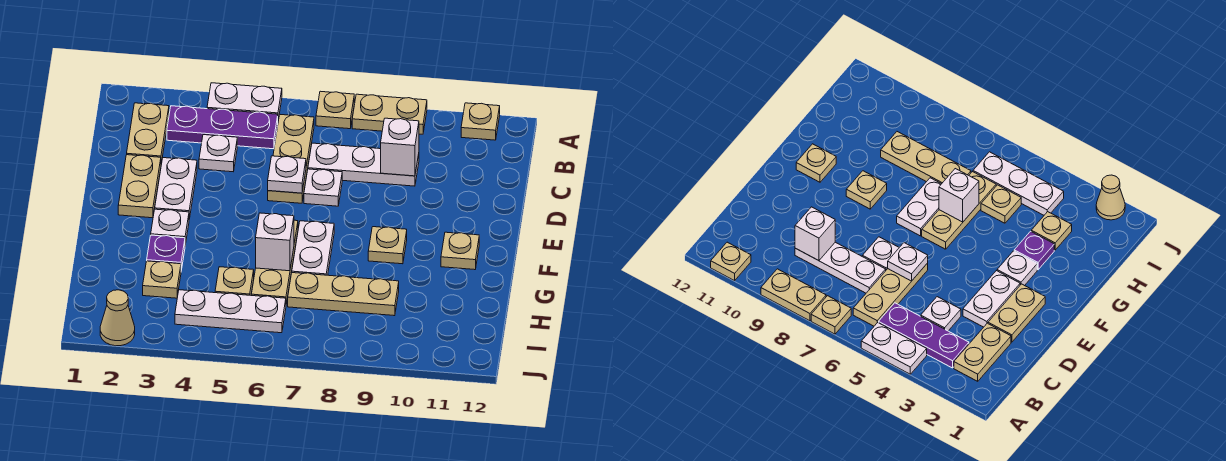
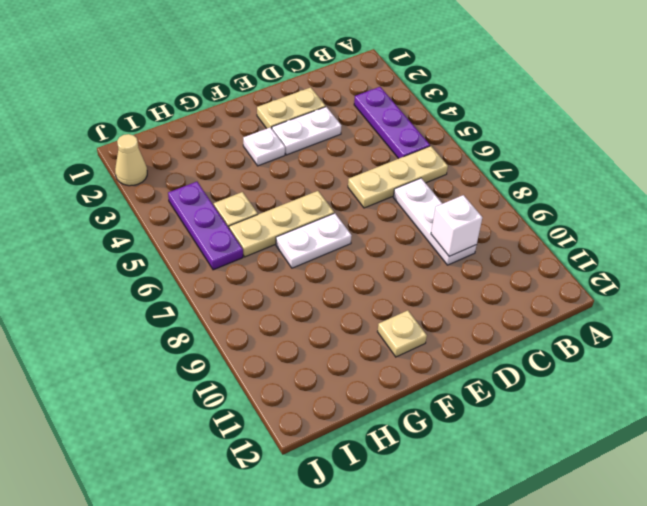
purple plate I4:I6 level 1 -> white plate I4:I6 level 1
none -> white plate A4:A5 level 1
none -> tan plate A7 level 1
none -> tan plate A8:A9 level 1

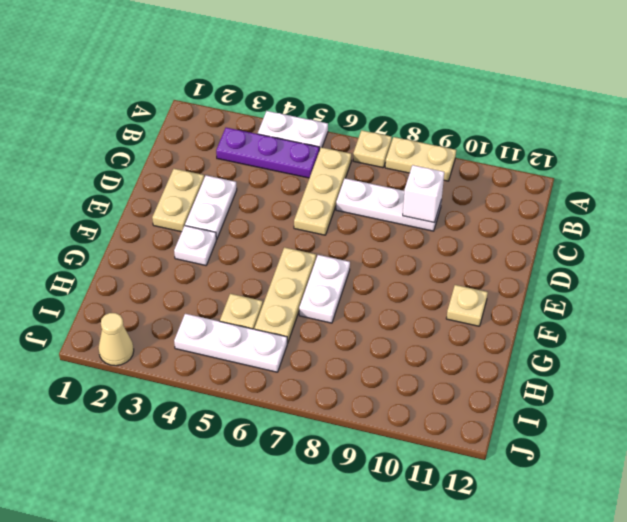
none -> tan plate A11 level 1
none -> tan plate B2:C2 level 1
none -> white plate C4 level 1

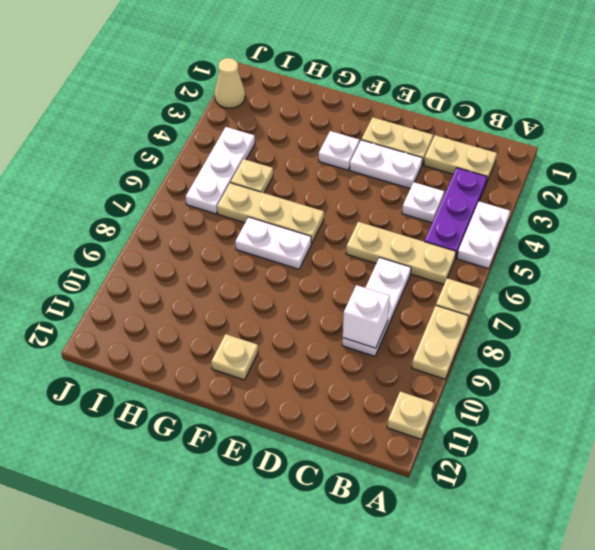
none -> white plate D7 level 1
none -> tan plate F9 level 1
none -> purple plate G3 level 1

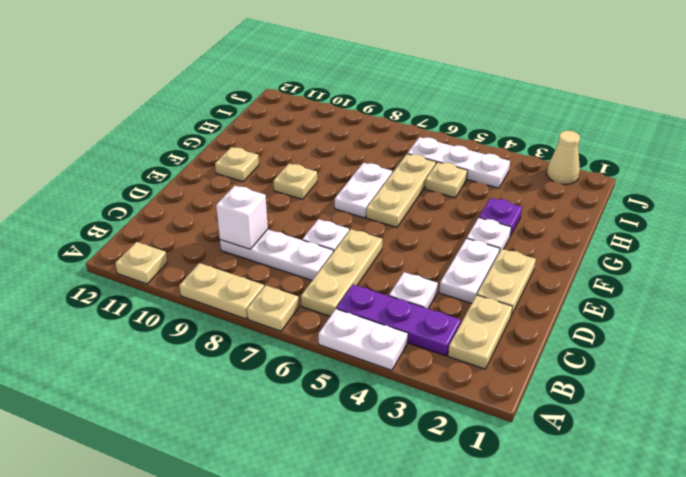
none -> tan plate H3 level 1
none -> tan plate H7:H9 level 1
none -> white plate D6 level 2

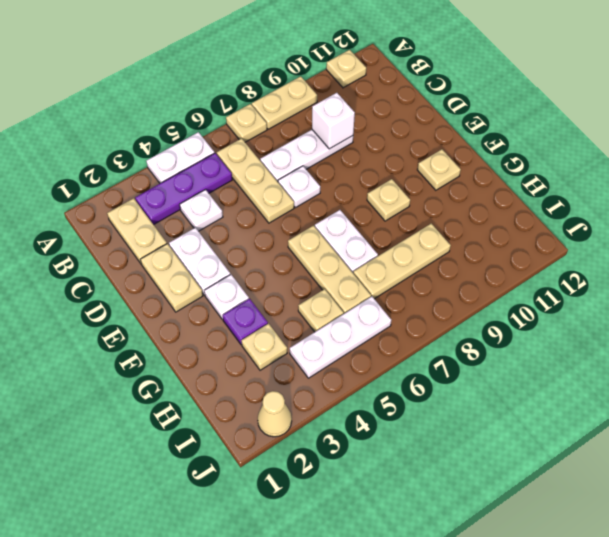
none -> white plate D6 level 2
none -> white brick G6 level 2

